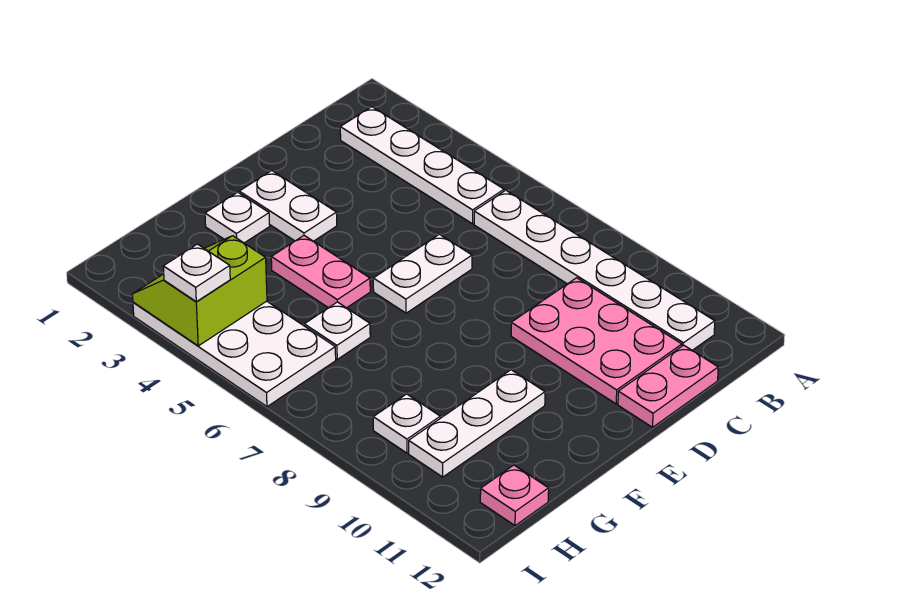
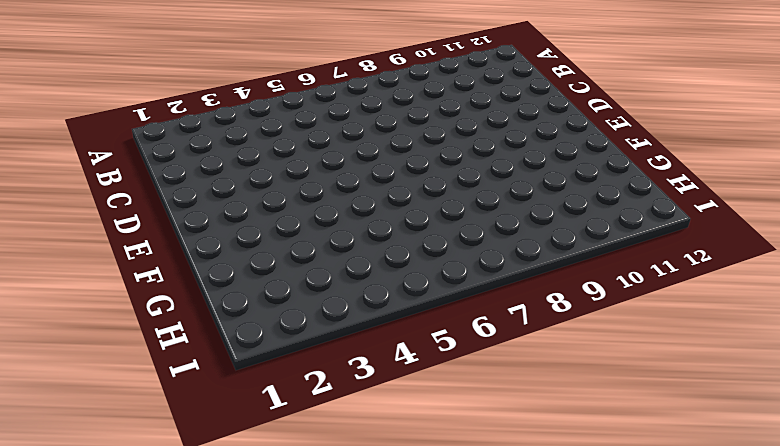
none -> white plate B2:B5 level 1
none -> white plate B6:B11 level 1
none -> pink plate C9:D11 level 1

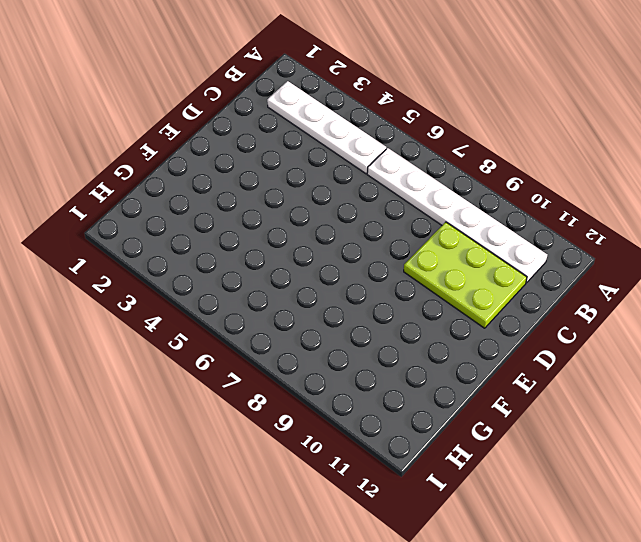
lime plate C9:D11 level 1 -> pink plate C9:D11 level 1
none -> pink plate C12:D12 level 1
none -> white plate D6:E6 level 1
none -> white plate E2:E3 level 1

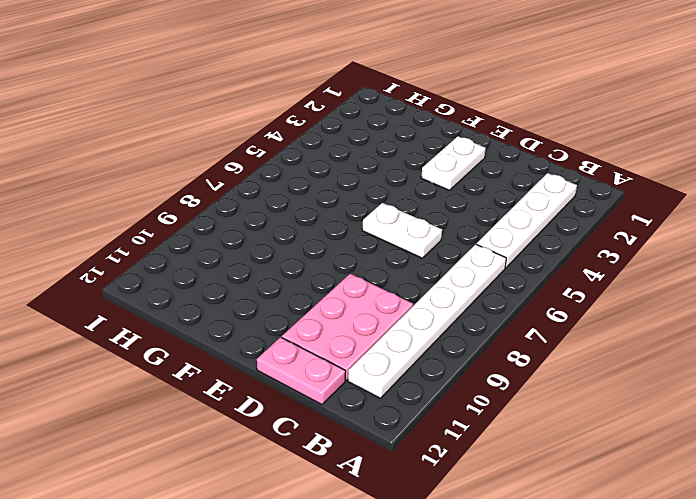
none -> white plate F2 level 1
none -> pink plate F4:F5 level 1
none -> white plate F10:H10 level 1

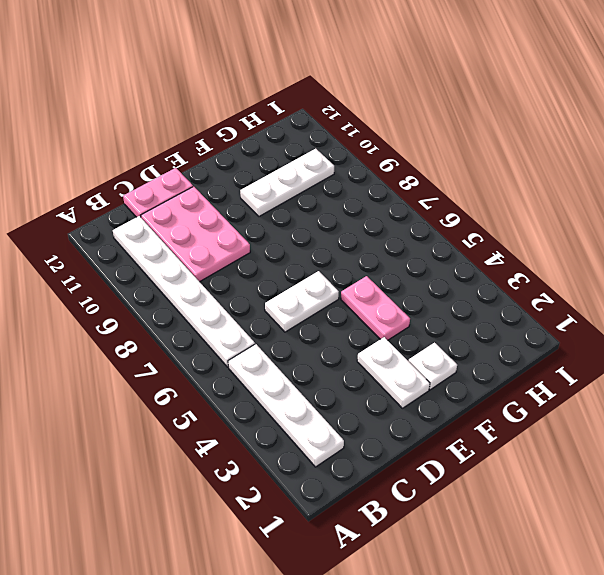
none -> white plate G6 level 1
none -> white plate H3:I6 level 1
none -> white plate H9 level 1

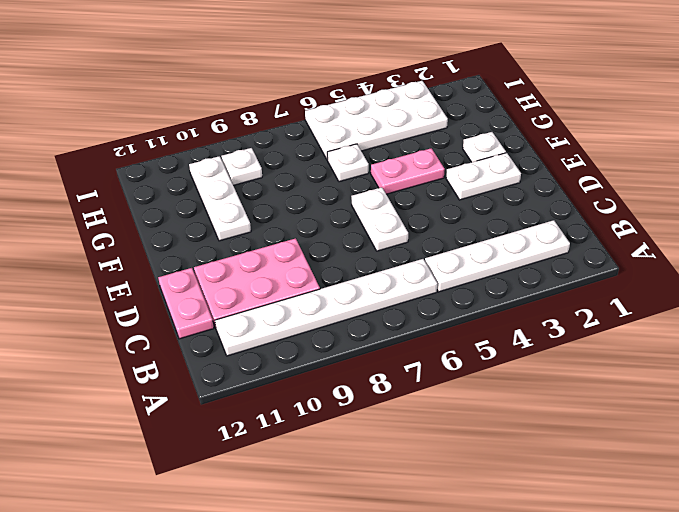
none -> pink plate H12 level 1
none -> lime slope H3:I4 level 2 top 4
none -> white plate I4 level 3

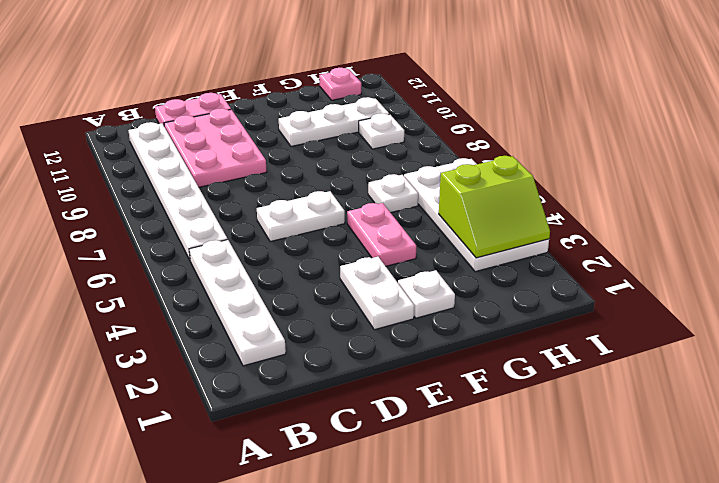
none -> white plate I4 level 3

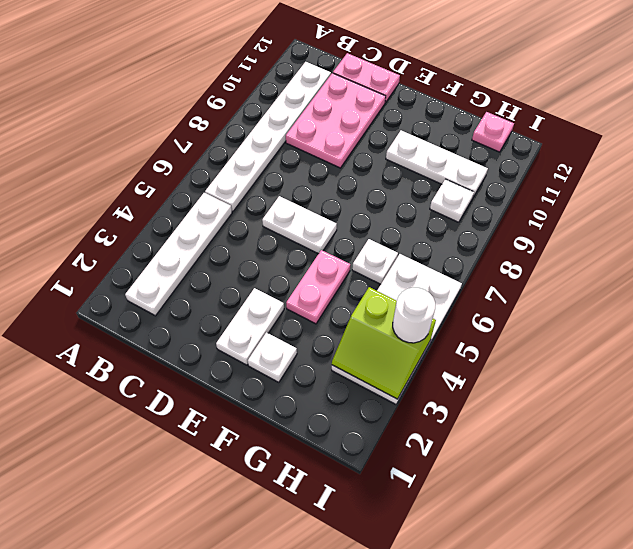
white round brick I4 level 3 -> white plate I4 level 3

